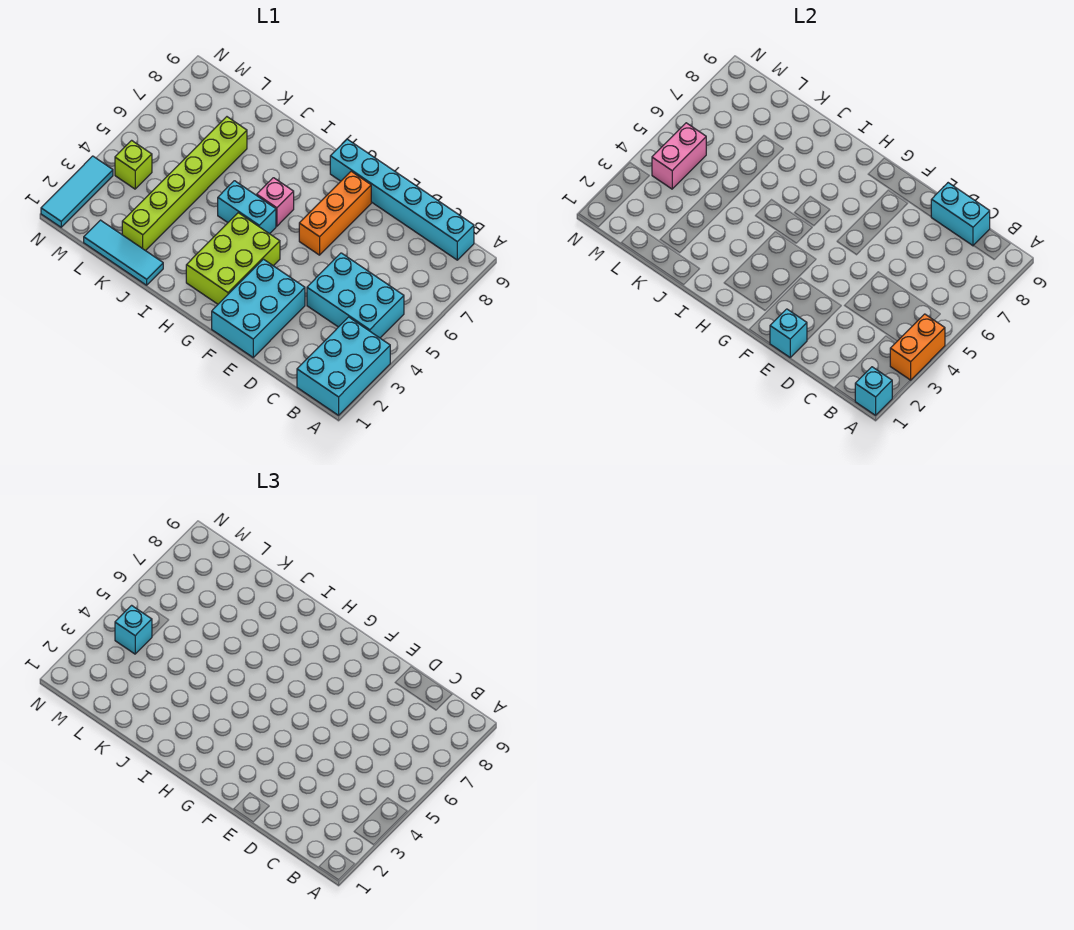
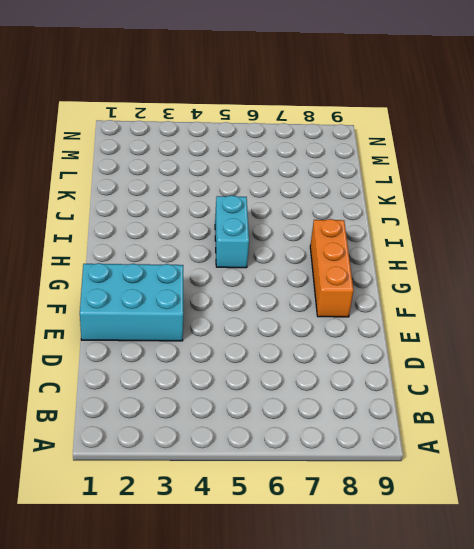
orange brick F8:H8 level 1 -> orange brick F6:F8 level 1
none -> cyan brick A1:B3 level 1
none -> cyan brick B4:D5 level 1
none -> cyan brick B9:G9 level 1

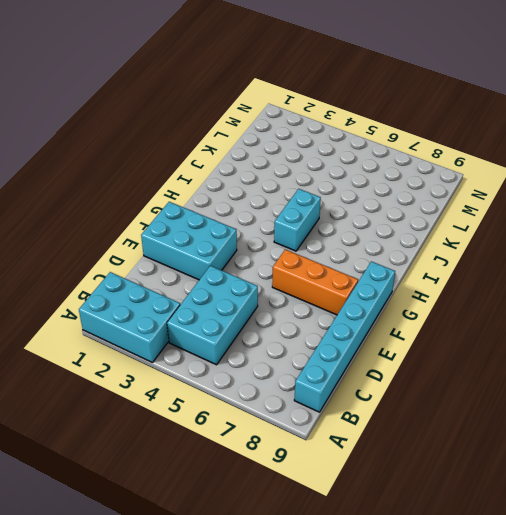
none -> lime brick G2:H4 level 1
none -> pink brick H6 level 1
none -> cyan tile J1:L1 level 1

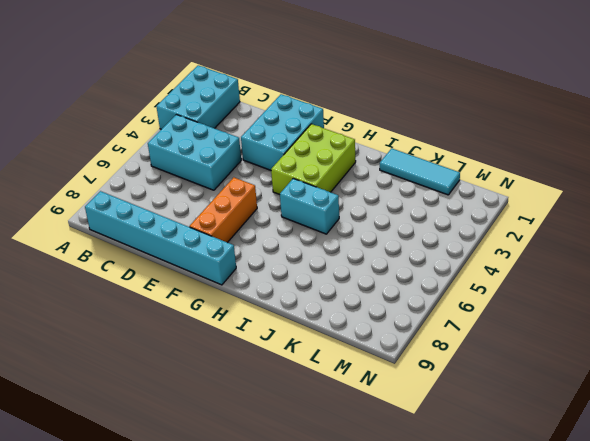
none -> pink brick H6 level 1
none -> lime brick K2:K7 level 1
none -> lime brick M4 level 1

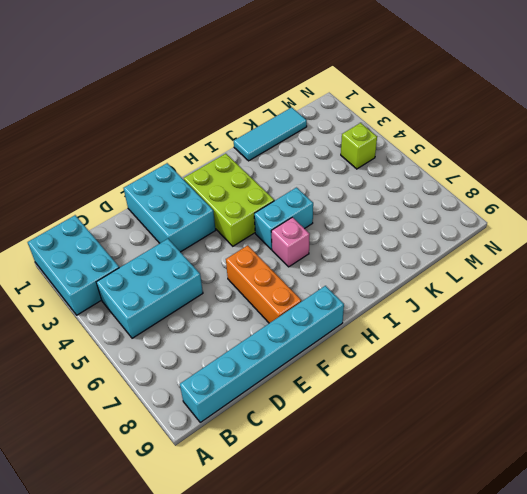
none -> lime brick K2:K7 level 1
none -> cyan tile N1:N3 level 1
none -> cyan brick A1 level 2

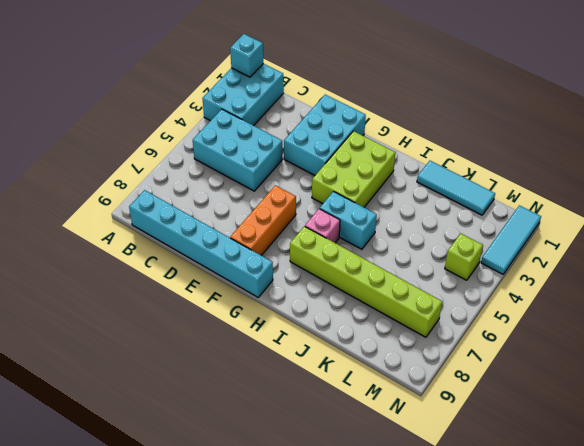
lime brick H7:M7 level 1 -> lime brick K2:K7 level 1
none -> orange brick A3:A4 level 2
none -> cyan brick C9:D9 level 2
none -> cyan brick E1 level 2

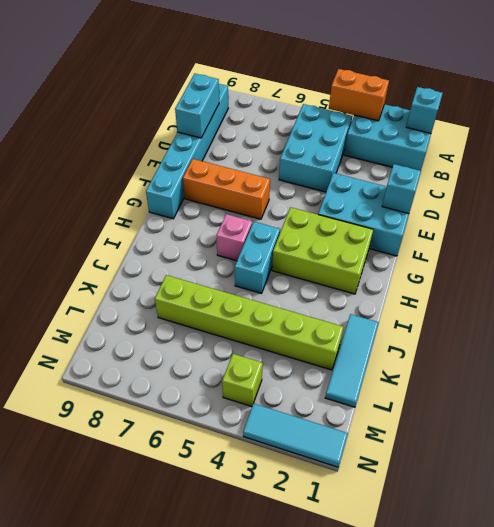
none -> pink brick M4:M5 level 2
none -> cyan brick M4 level 3

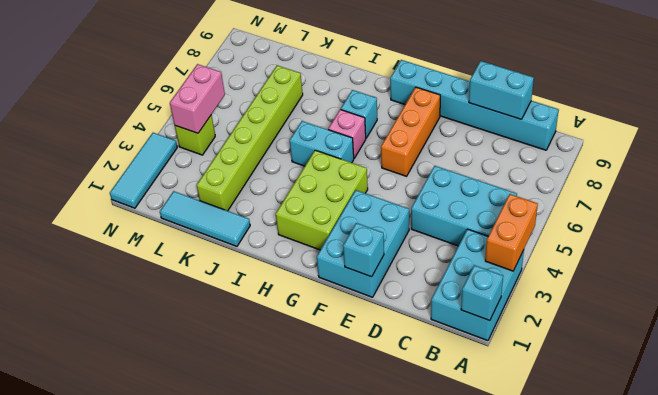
cyan brick H7 level 1 -> cyan brick M4 level 3

